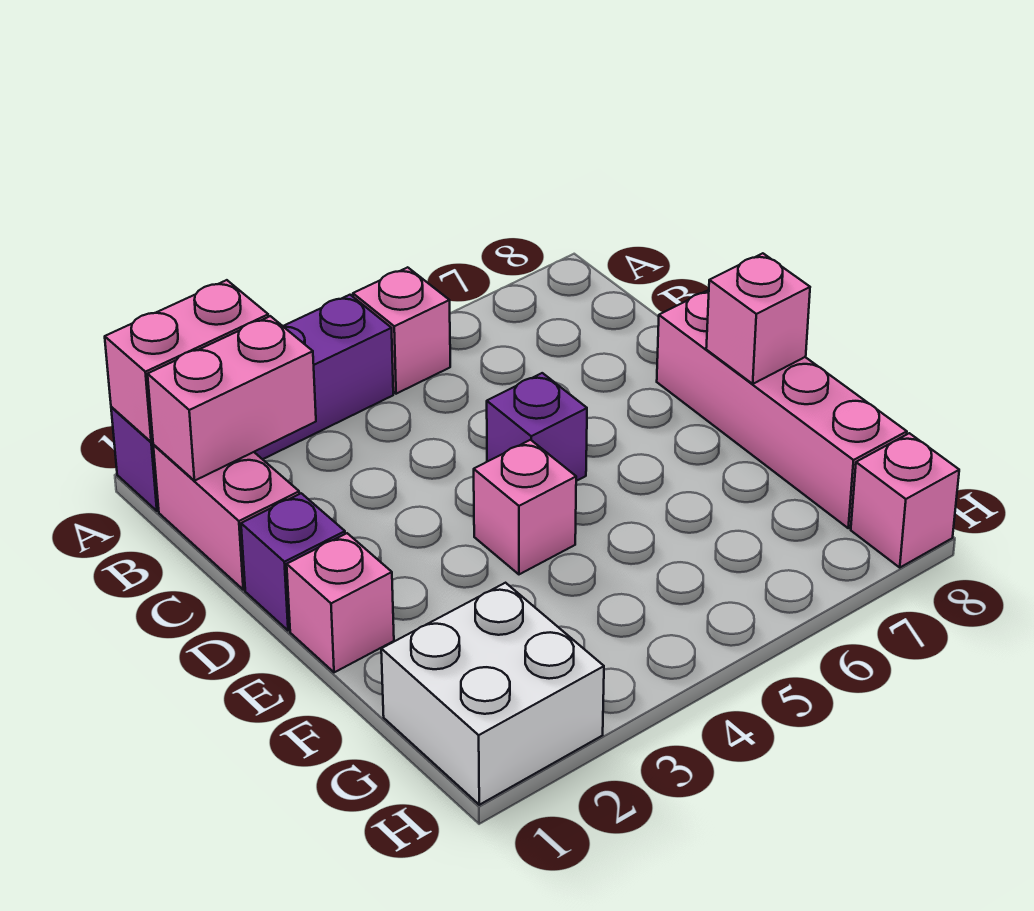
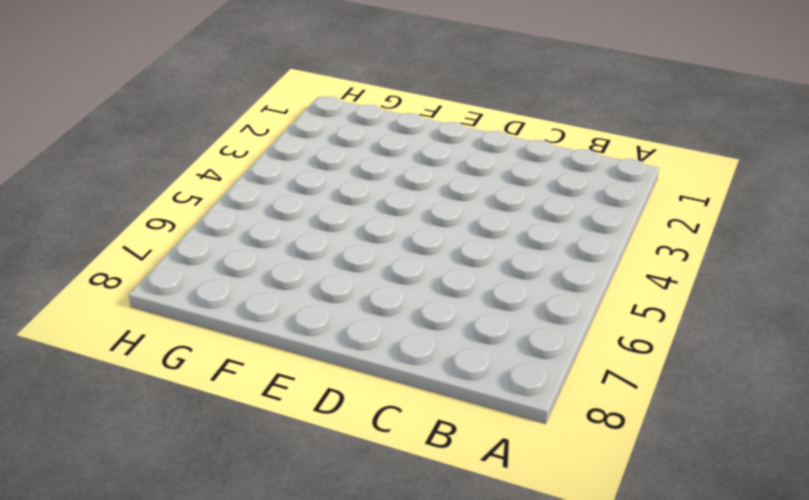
none -> purple brick A1:A4 level 1
none -> pink brick A5 level 1
none -> pink brick B1:C1 level 1

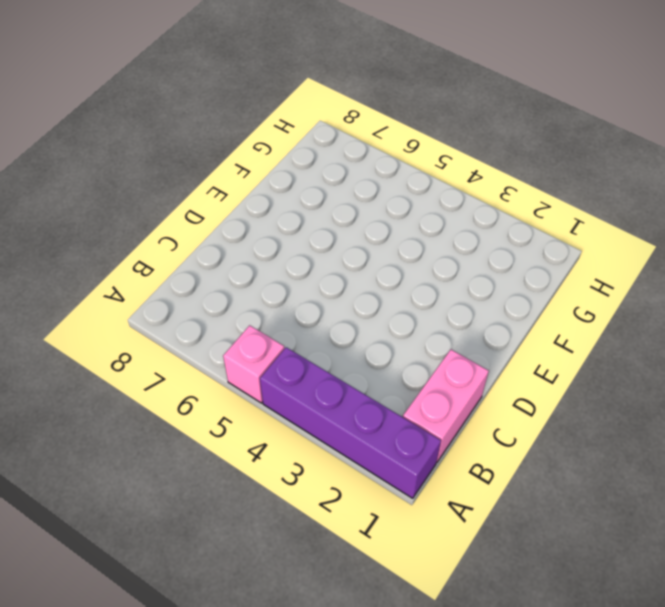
none -> purple brick D1 level 1
none -> purple brick D5 level 1
none -> pink brick D8:G8 level 1

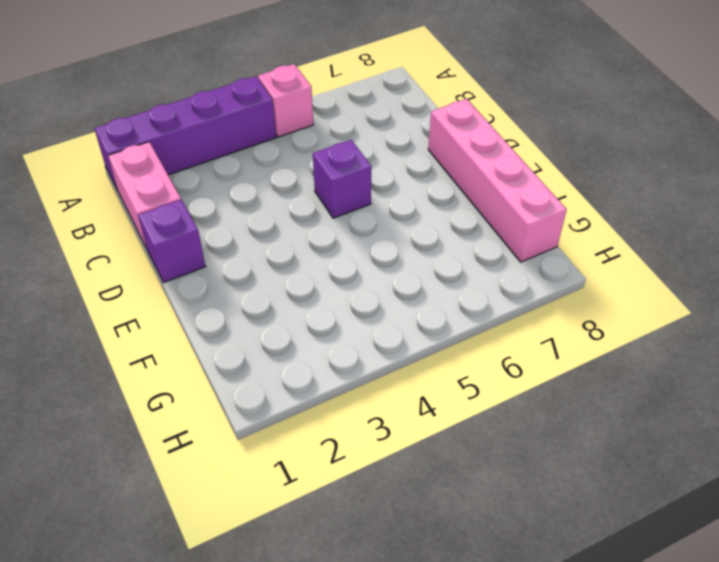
none -> pink brick E1 level 1
none -> pink brick E4 level 1
none -> white brick G1:H2 level 1

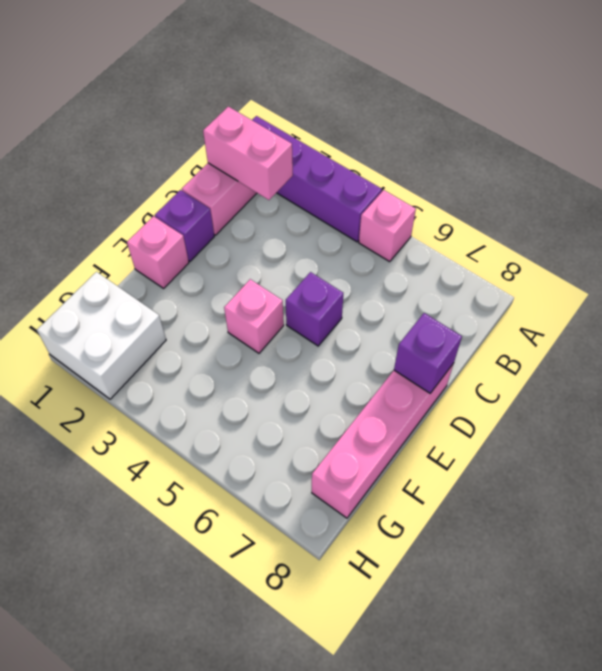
purple brick D8 level 2 -> none
none -> pink brick H8 level 1
none -> pink brick A1:A2 level 2
none -> pink brick E8 level 2

